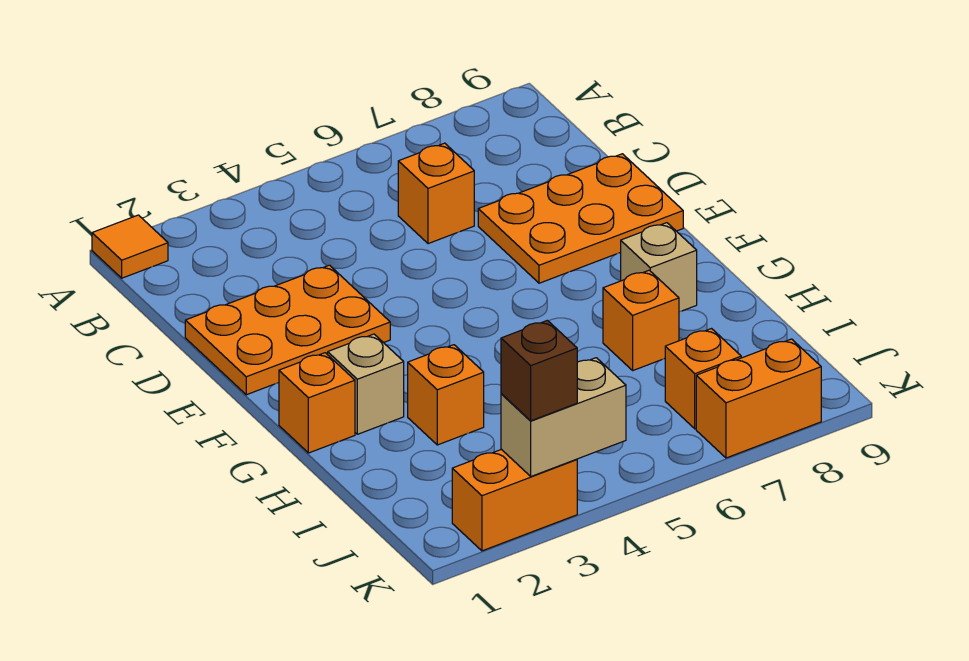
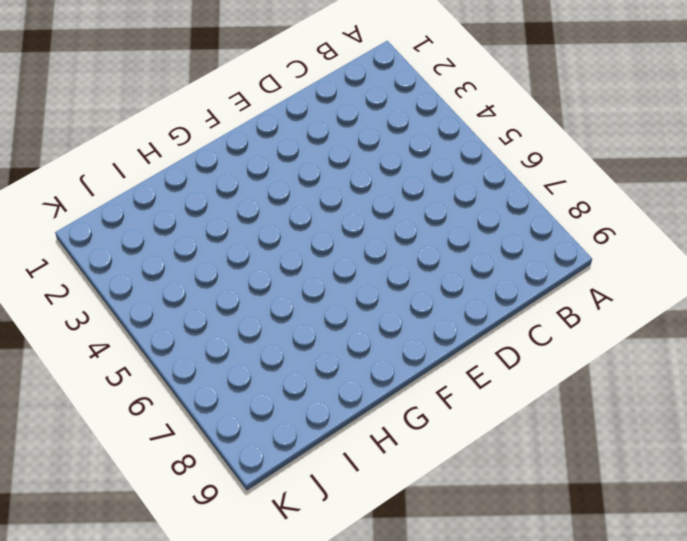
none -> orange tile A1 level 1
none -> orange brick C6 level 1
none -> orange plate D1:E3 level 1

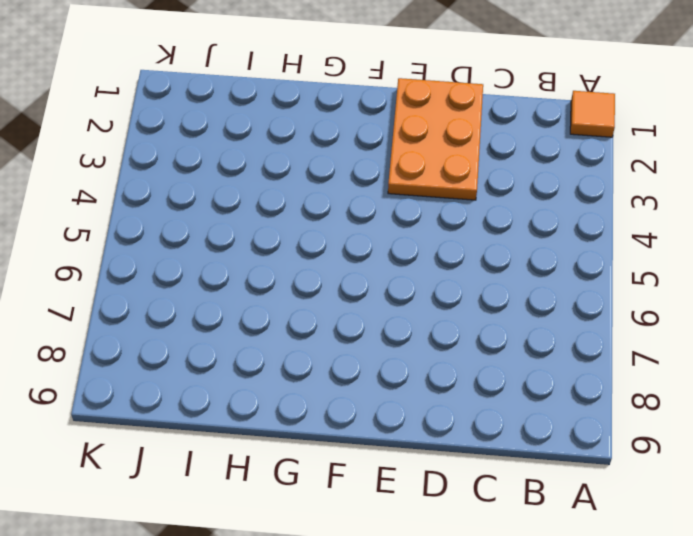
none -> orange brick C6 level 1
none -> orange plate D7:E9 level 1
none -> orange brick G1 level 1

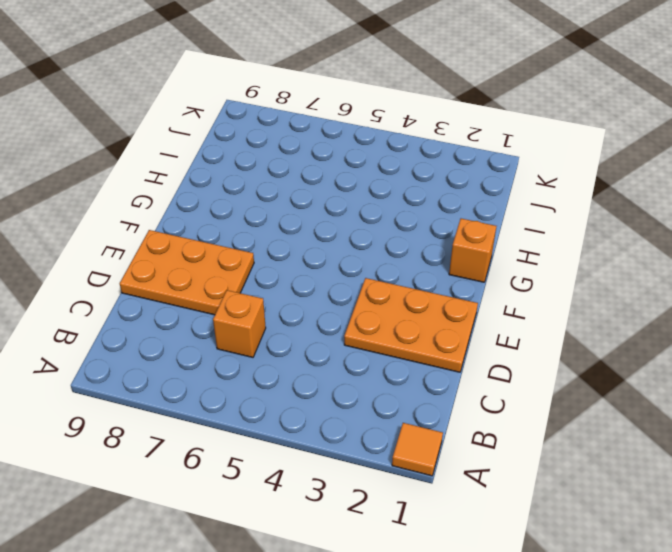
none -> tan brick G2 level 1
none -> tan brick G8 level 1
none -> orange brick H3 level 1

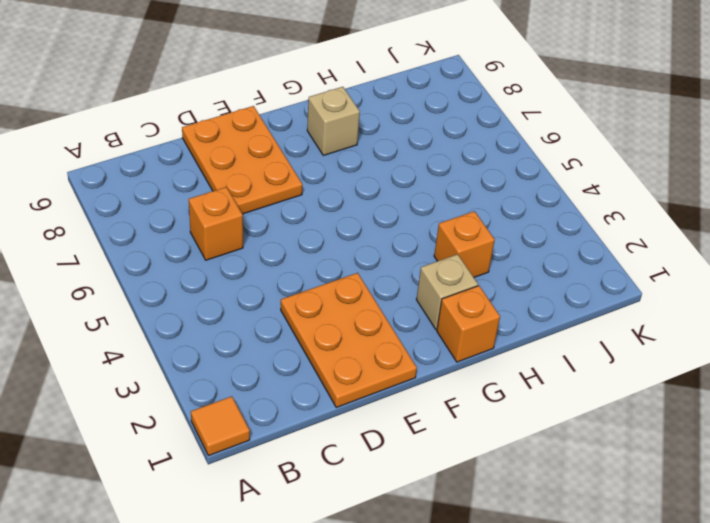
none -> orange brick H7 level 1
none -> orange brick J7 level 1
none -> orange brick K2:K3 level 1

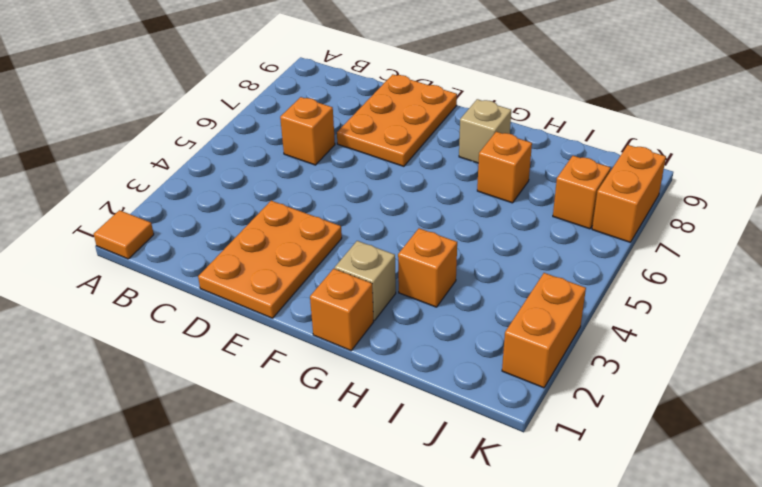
none -> tan brick K3:K4 level 2
none -> brown brick K3 level 3

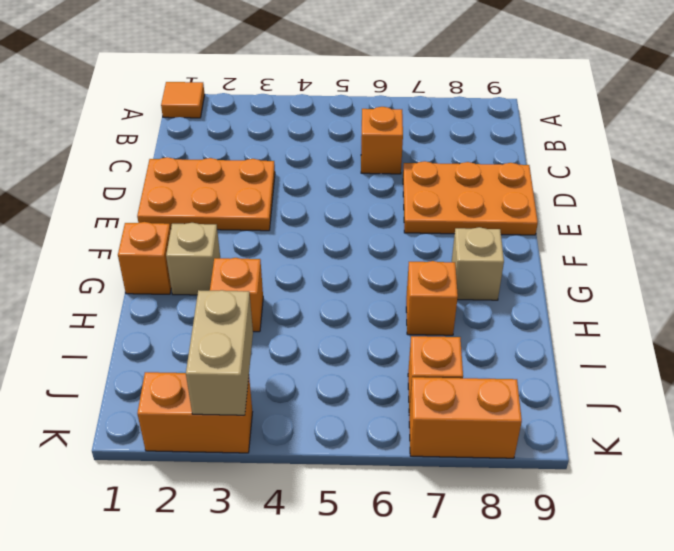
tan brick J3:K3 level 2 -> tan brick K3:K4 level 2
none -> brown brick K3 level 3

